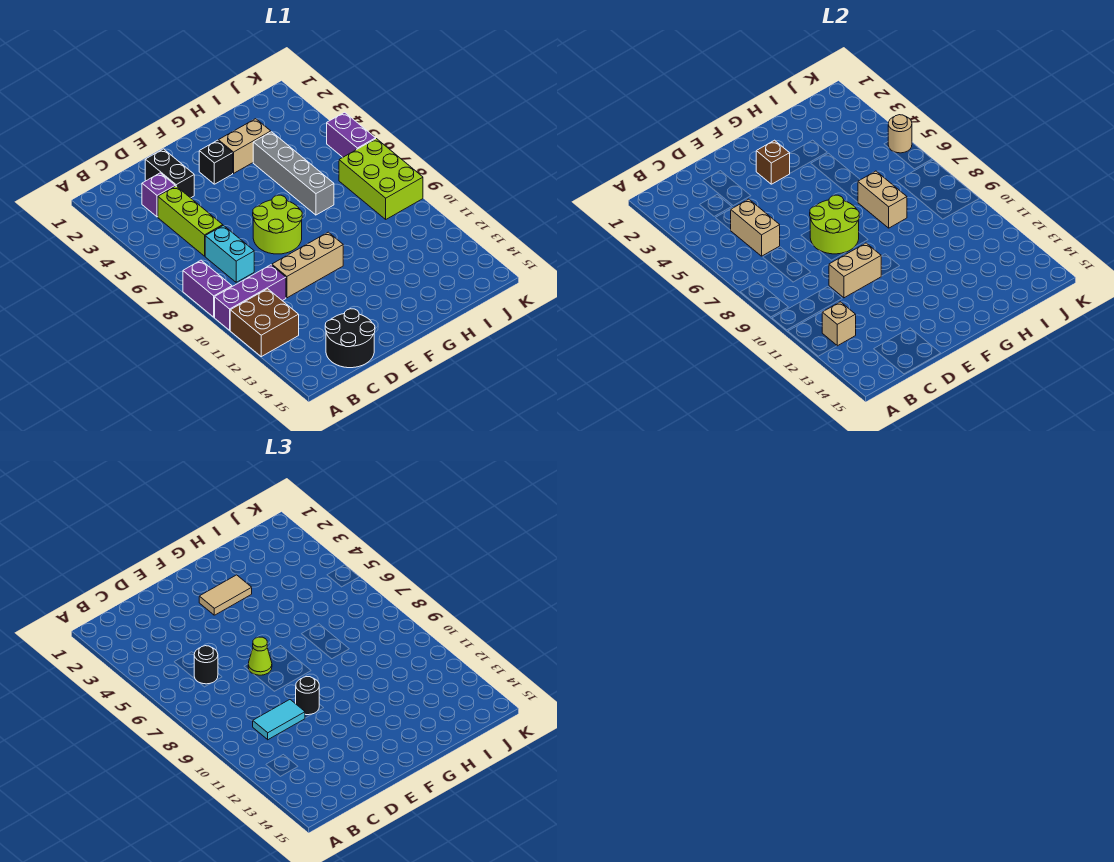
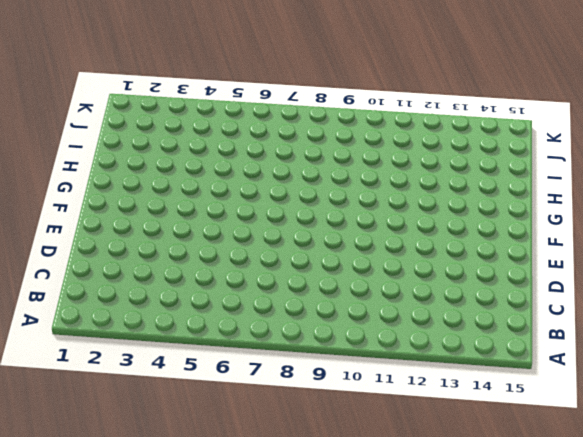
none -> purple brick A8:A9 level 1
none -> purple brick A10:C10 level 1
none -> brown brick A11:B12 level 1

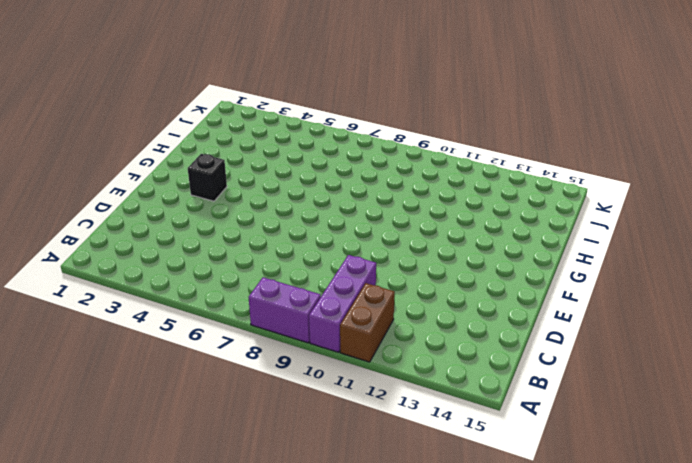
brown brick A11:B11 level 1 -> brown brick A11:B12 level 1
none -> purple brick C3 level 1
none -> lime brick C4:C6 level 1
none -> cyan brick C7:C8 level 1

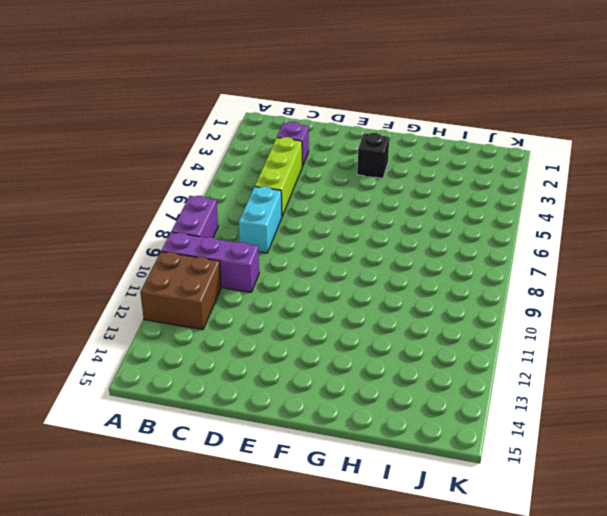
none -> black round brick C14:D15 level 1
none -> black brick D2:D3 level 1
none -> tan brick D10:F10 level 1

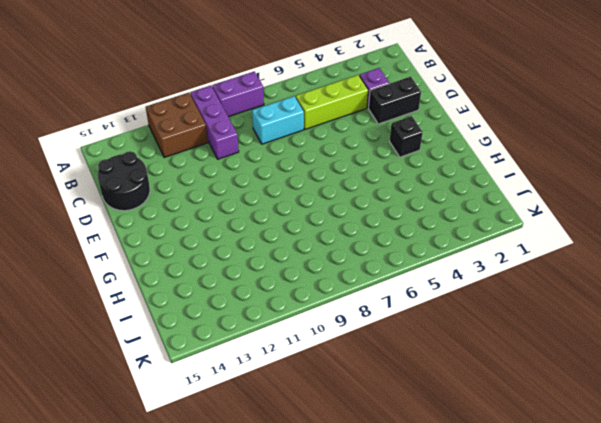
none -> tan brick D10:F10 level 1
none -> lime round brick E7:F8 level 1
none -> tan brick G3:H3 level 1

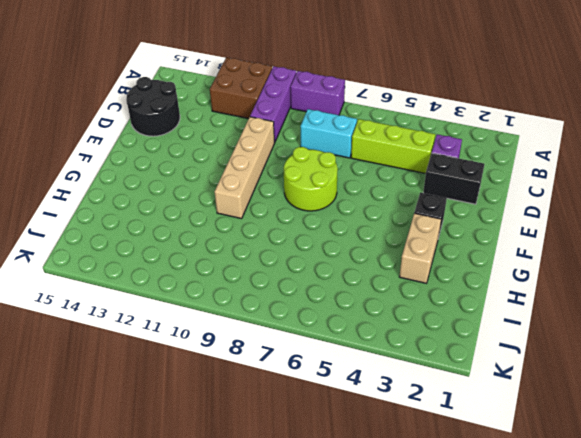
tan brick D10:G10 level 1 -> tan brick D10:F10 level 1
none -> grey brick H4:H7 level 1
none -> lime brick J7:K9 level 1
none -> purple brick K5:K6 level 1

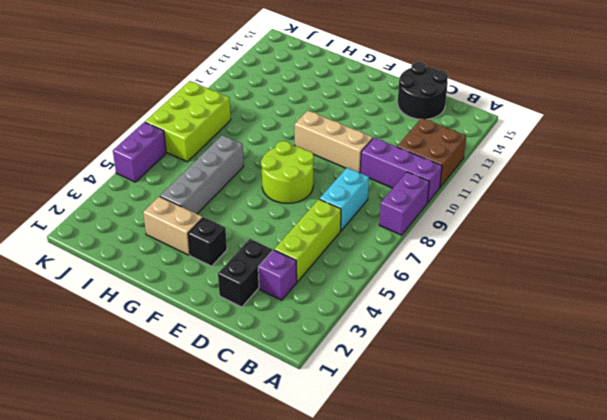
none -> tan brick B12 level 2
none -> tan brick C5:C6 level 2
none -> tan brick D10:E10 level 2

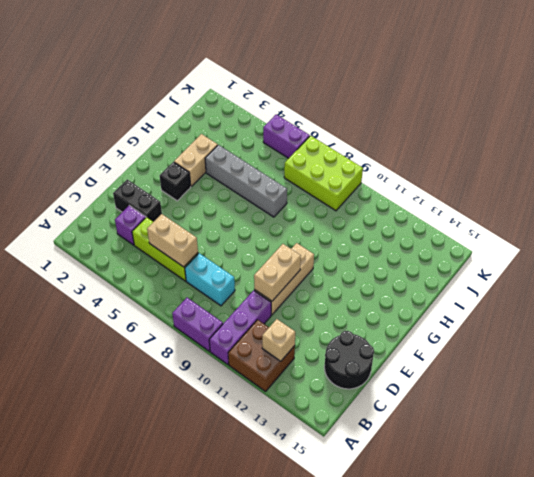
none -> lime round brick E7:F8 level 1
none -> lime round brick E7:F8 level 2
none -> brown brick F3 level 2

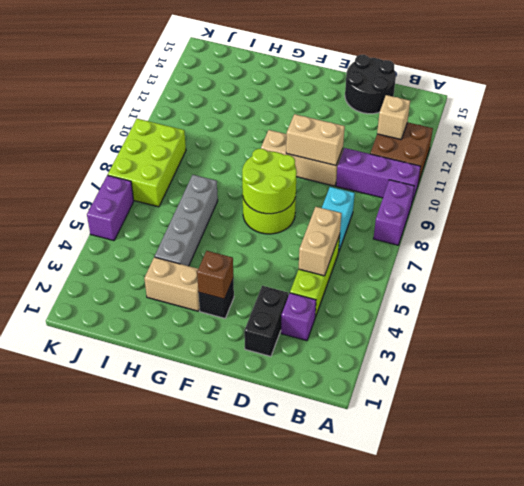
none -> tan brick H7:H8 level 2
none -> tan round brick K5 level 2
none -> black round brick C6 level 3

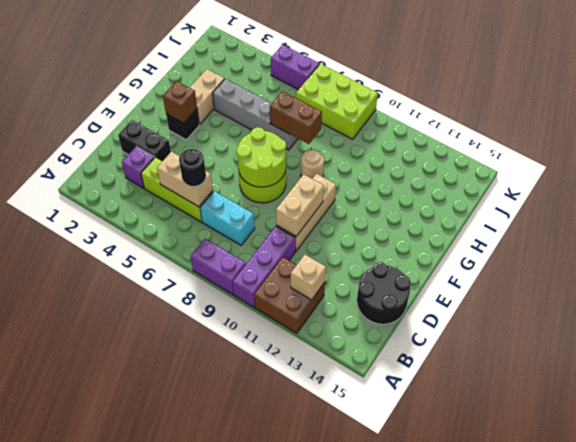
tan round brick G9 level 1 -> tan round brick K5 level 2
brown brick H7:H8 level 2 -> tan brick H7:H8 level 2
none -> cyan tile C10:D10 level 3
none -> lime cone E7 level 3
none -> black round brick E10 level 3

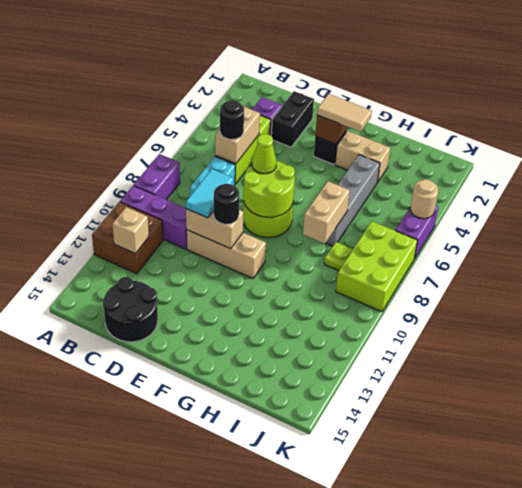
cyan tile D9:D10 level 3 -> cyan tile C10:D10 level 3
lime plate I8 level 1 -> none

